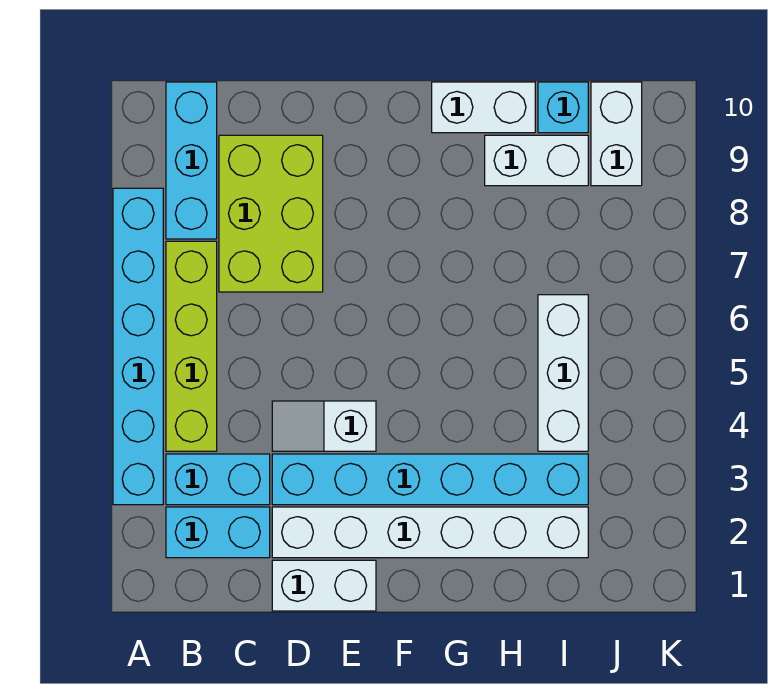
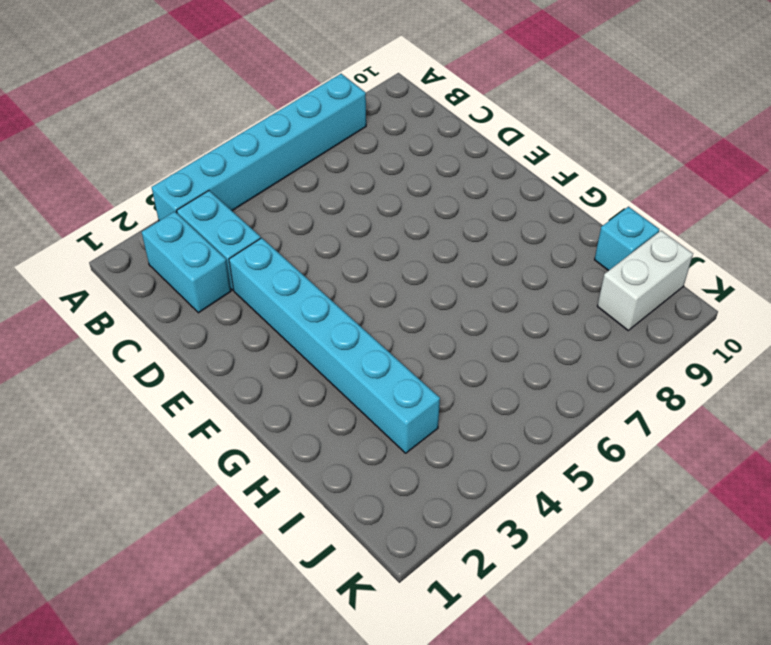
none -> lime brick B4:B7 level 1
none -> cyan brick B8:B10 level 1
none -> lime brick C7:D9 level 1

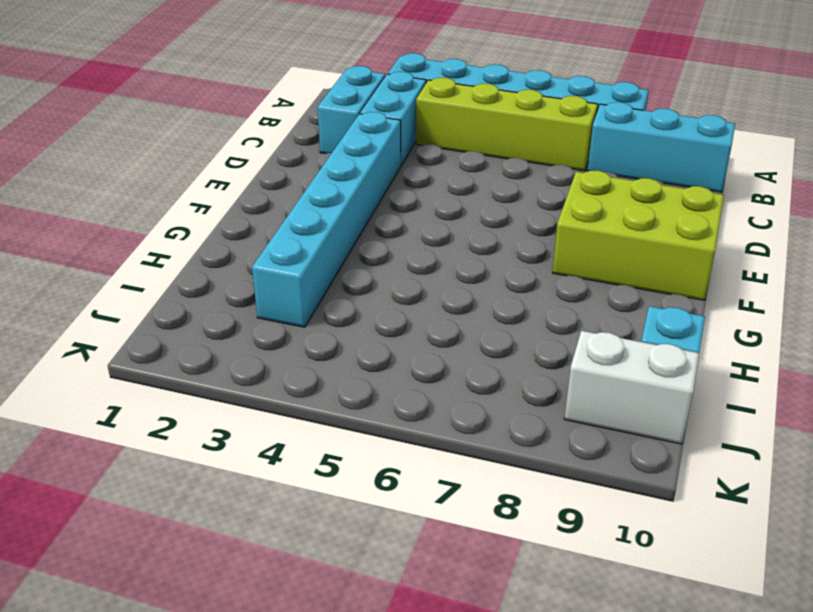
lime brick E8:F10 level 1 -> lime brick C7:D9 level 1
none -> white brick D1:E1 level 1
none -> white brick D2:I2 level 1
none -> white slope D4:E4 level 1 top E

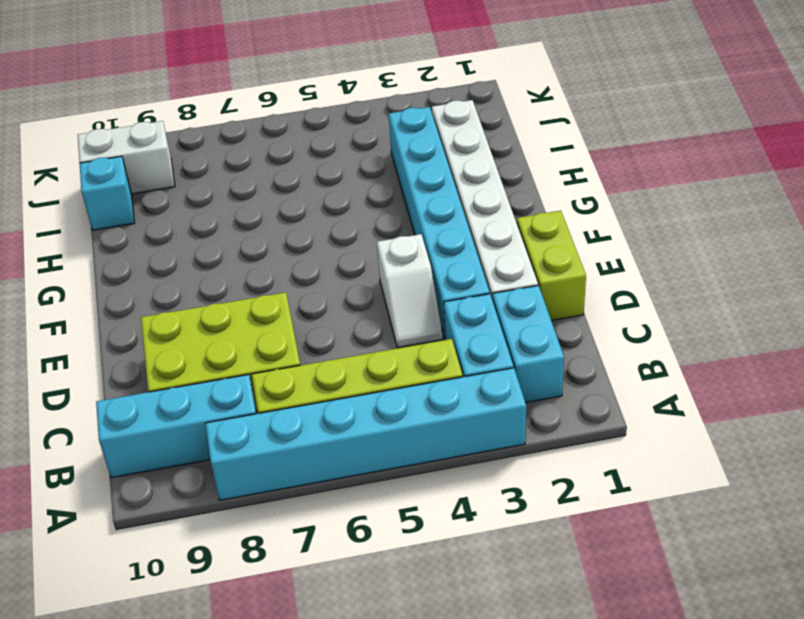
lime brick D1:E1 level 1 -> white brick D1:E1 level 1
none -> white brick G10:H10 level 1
none -> white brick H9:I9 level 1
none -> white brick I4:I6 level 1

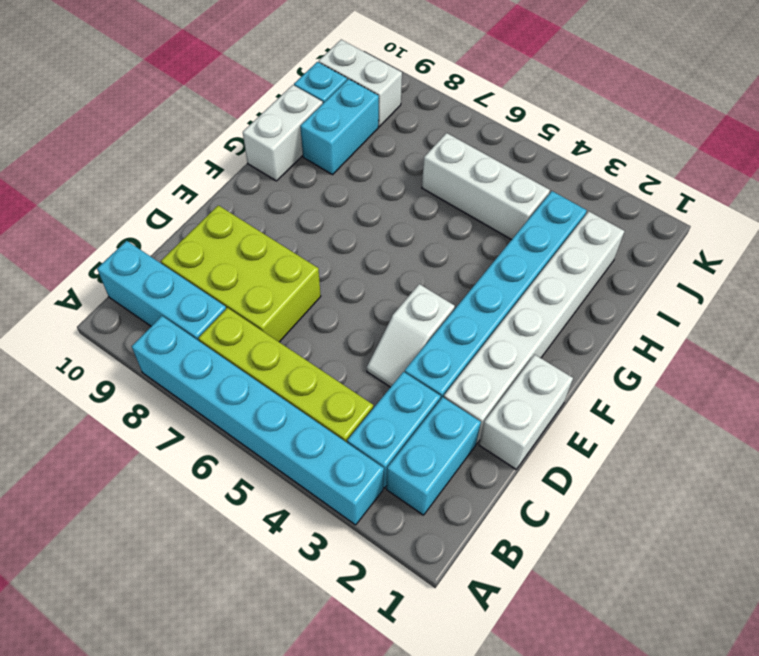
cyan brick H9:I9 level 1 -> white brick H9:I9 level 1

